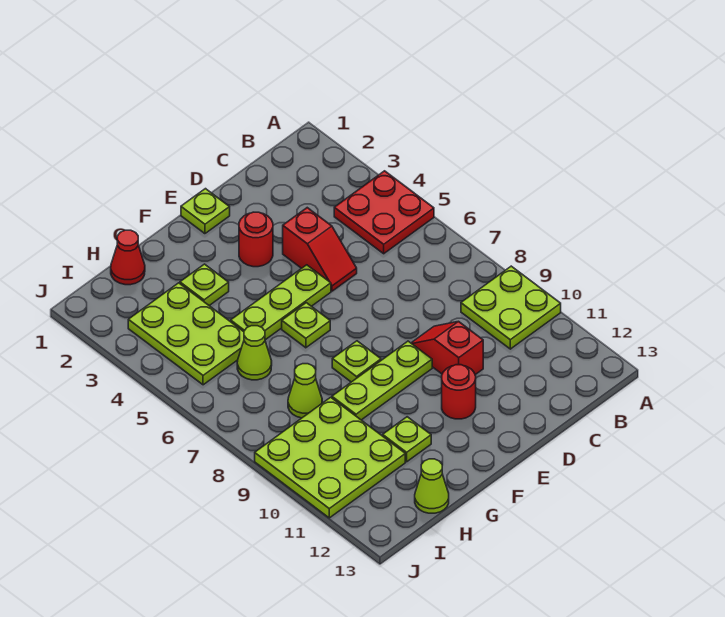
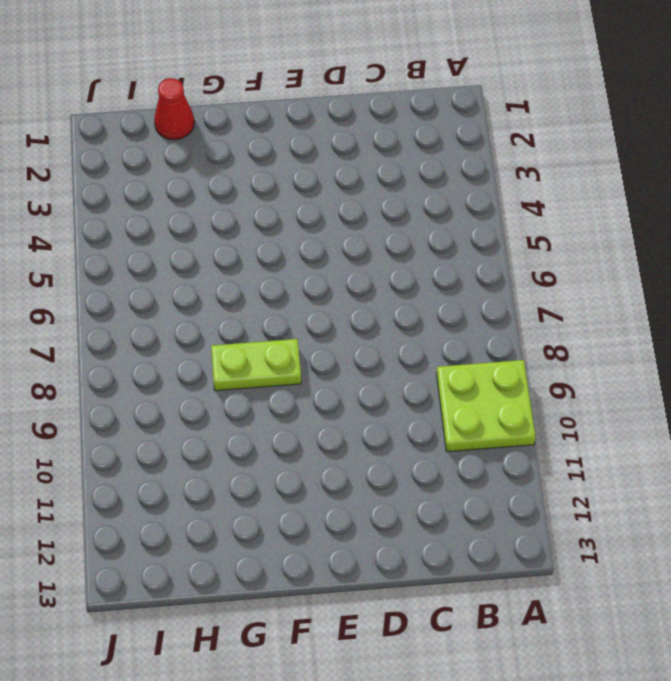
lime plate F8:G8 level 1 -> lime plate F8 level 1
none -> red plate A4:B5 level 1
none -> red slope D4:D5 level 1 top 4
none -> red slope D9:D10 level 1 top 10

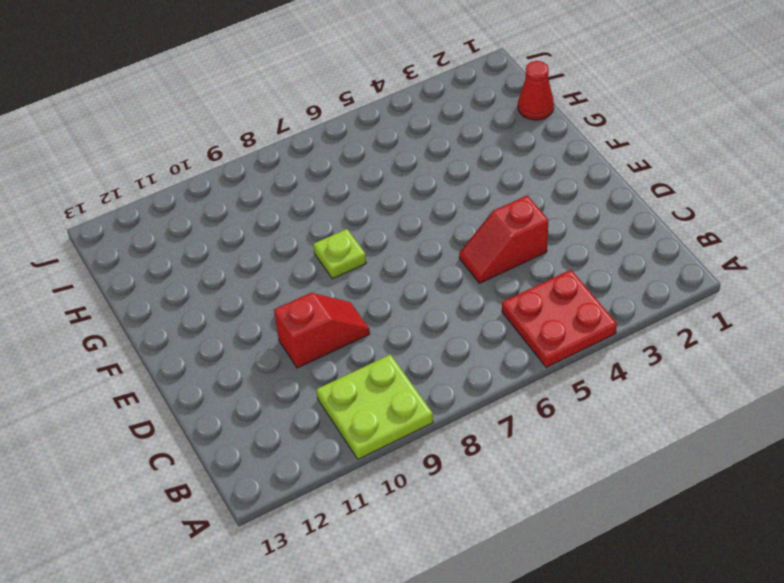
none -> lime plate E1 level 1
none -> red round brick E3 level 1
none -> lime plate E5:G5 level 1

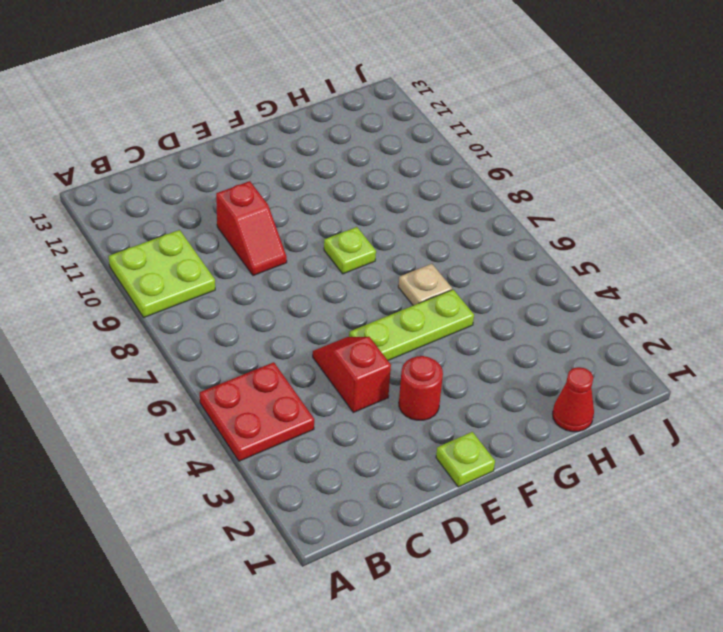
tan plate G6 level 1 -> none
none -> lime plate E9:G9 level 1
none -> red round brick E11 level 1
none -> lime plate F6 level 1

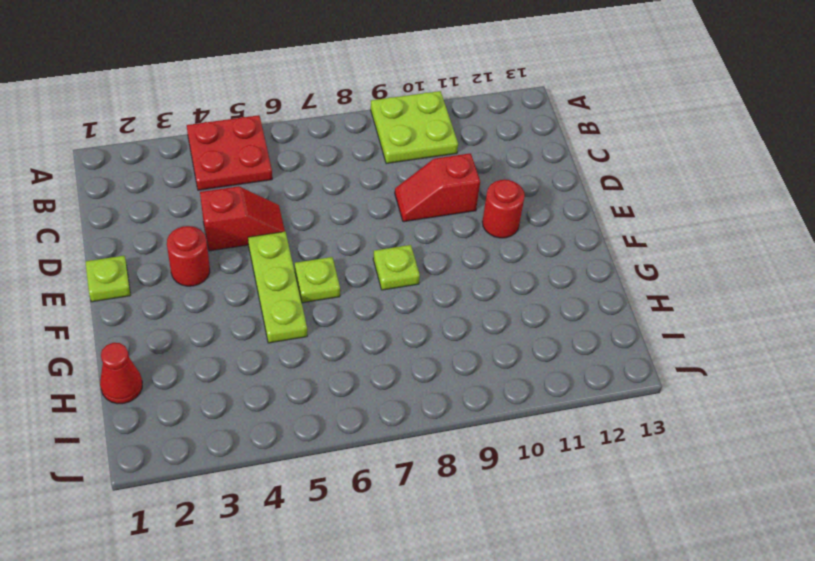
none -> lime plate E9:G9 level 1
none -> lime plate G3 level 1
none -> lime plate G11 level 1

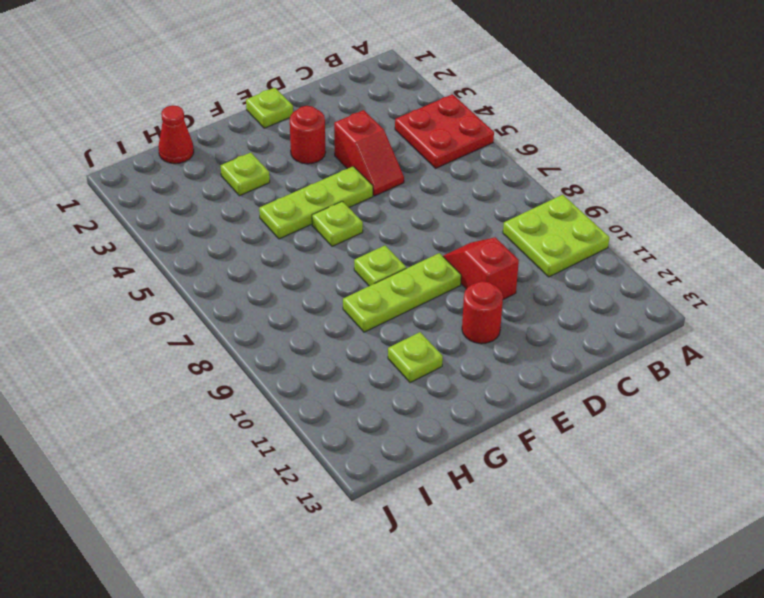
none -> lime plate H3:I5 level 1
none -> lime cone H6 level 1
none -> lime cone H8 level 1

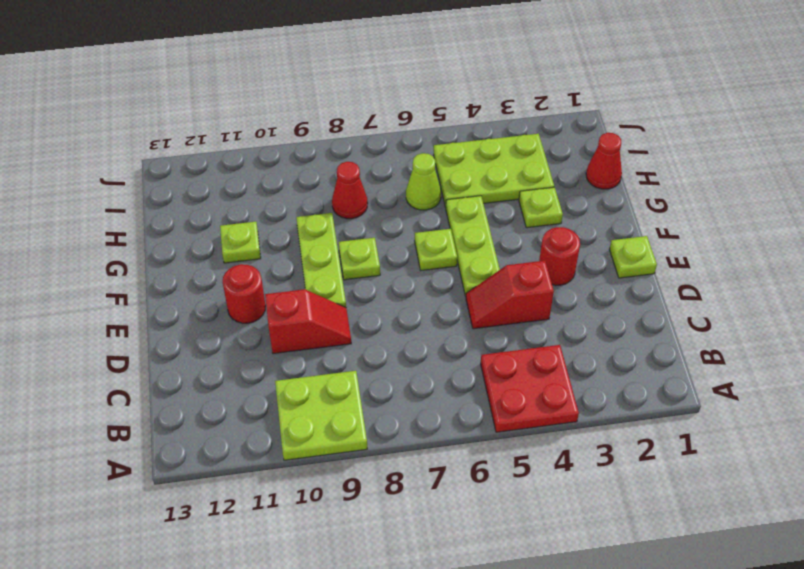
red cone H8 level 1 -> lime cone H8 level 1
none -> lime plate H9:J11 level 1
none -> lime cone H13 level 1

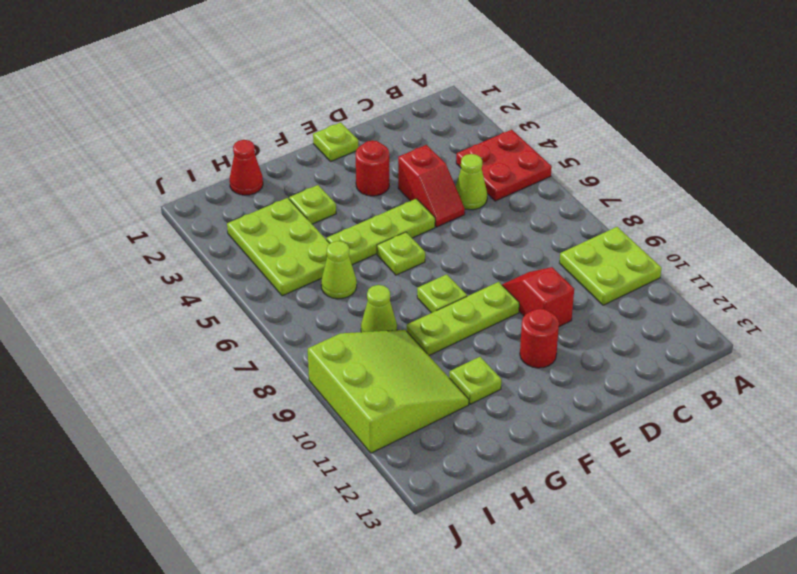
lime cone C5 level 1 -> lime cone H13 level 1
lime slope H9:J11 level 1 top J -> lime plate H9:J11 level 1

